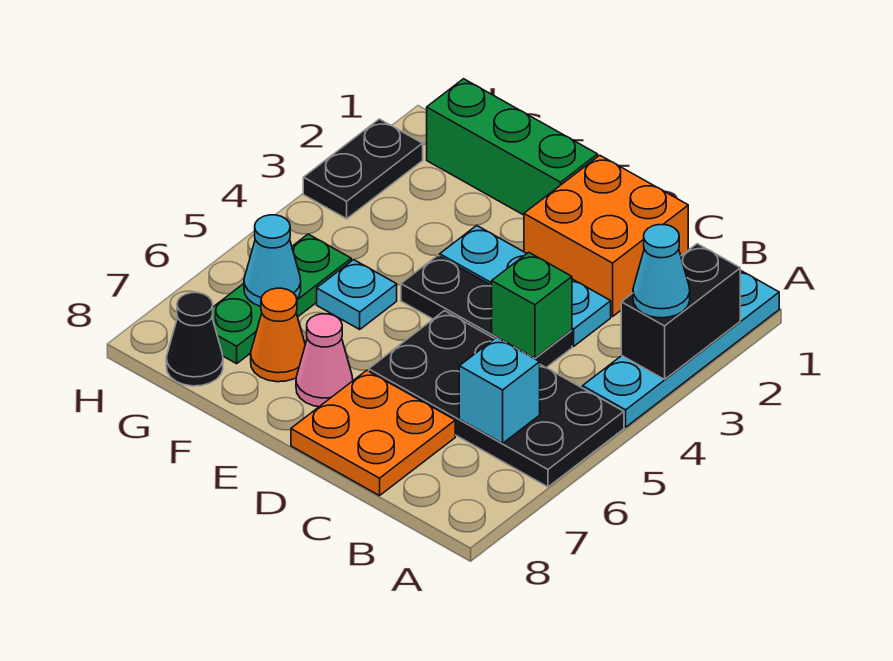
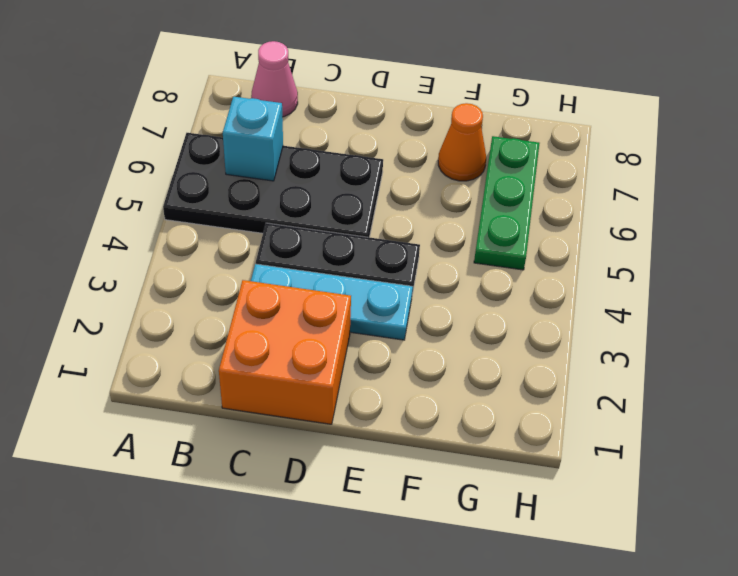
pink cone B8 level 1 -> pink cone E7 level 1
none -> cyan plate A1:A4 level 1
none -> orange plate C7:D8 level 1
none -> green brick E1:G1 level 1

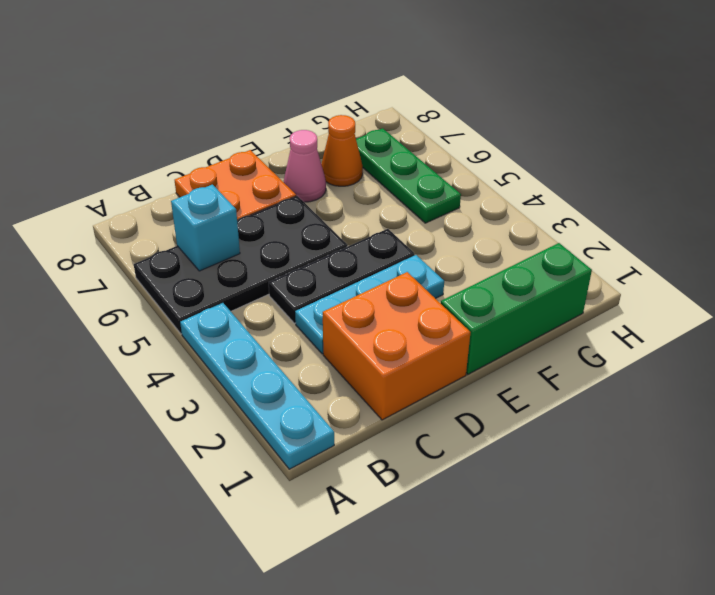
none -> cyan plate F5 level 1
none -> black cone G8 level 1
none -> black plate H2:H3 level 1

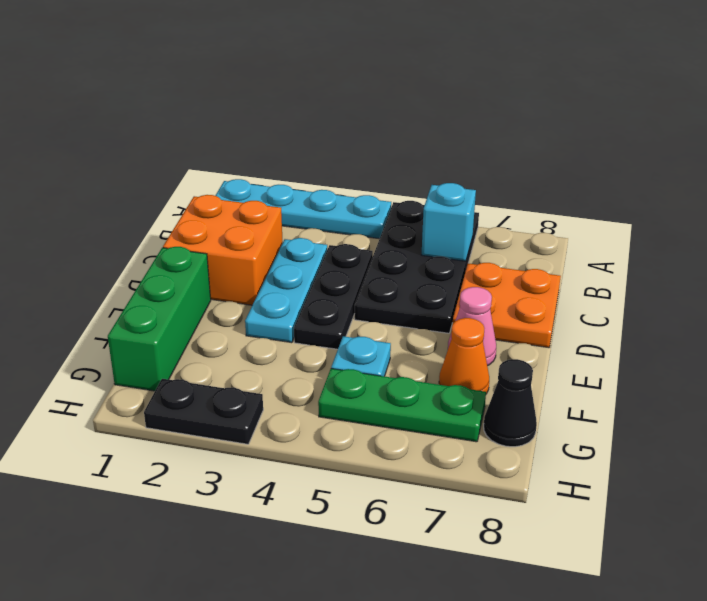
none -> black brick A2:A3 level 2
none -> green brick C4 level 2
none -> cyan cone G6 level 2

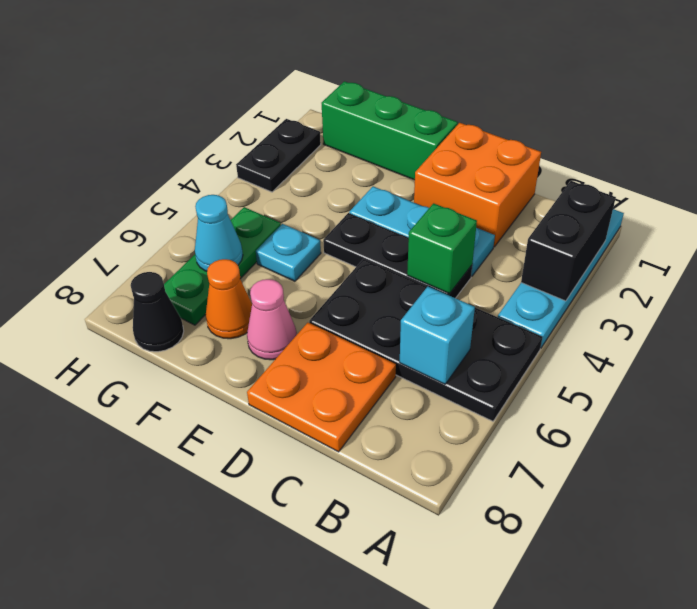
none -> cyan cone A3 level 3

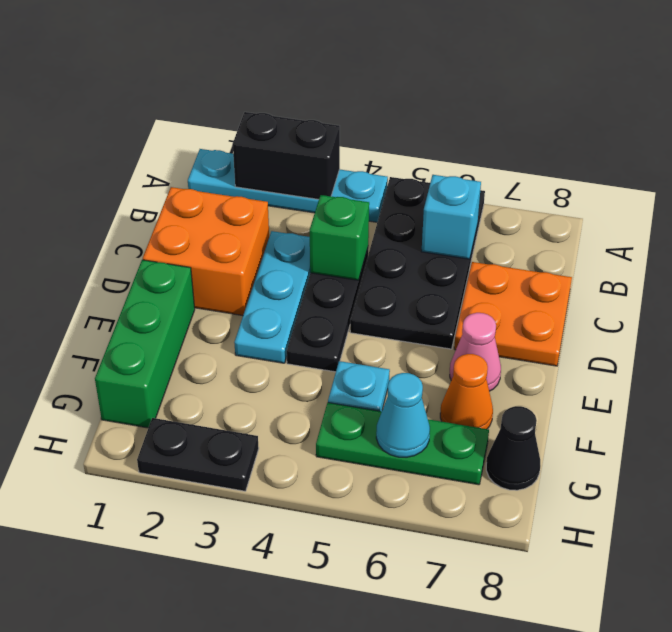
none -> cyan cone A3 level 3

